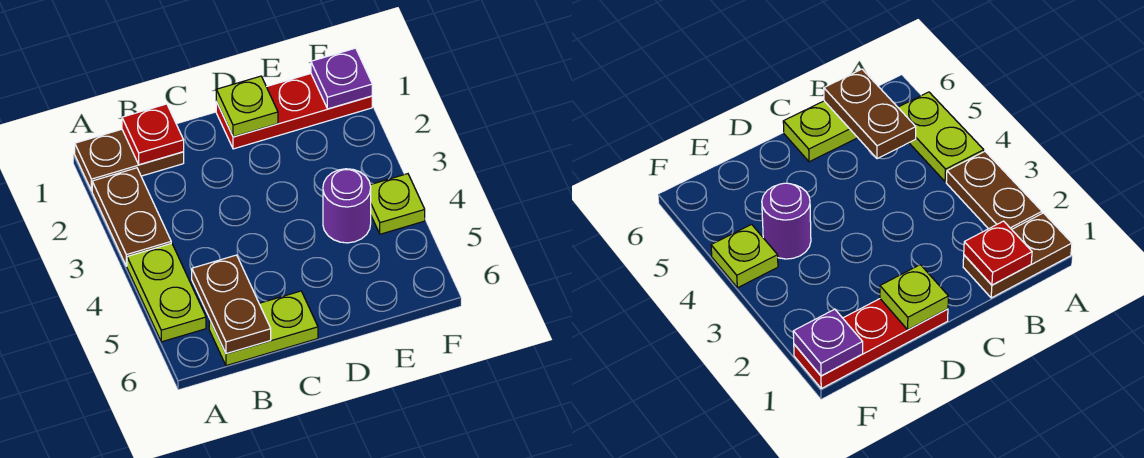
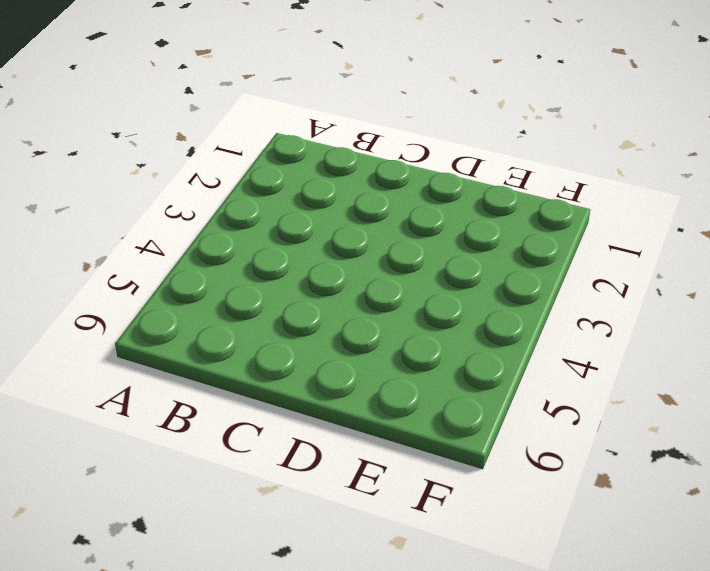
none -> brown plate A1:B1 level 1
none -> brown plate A2:A3 level 1

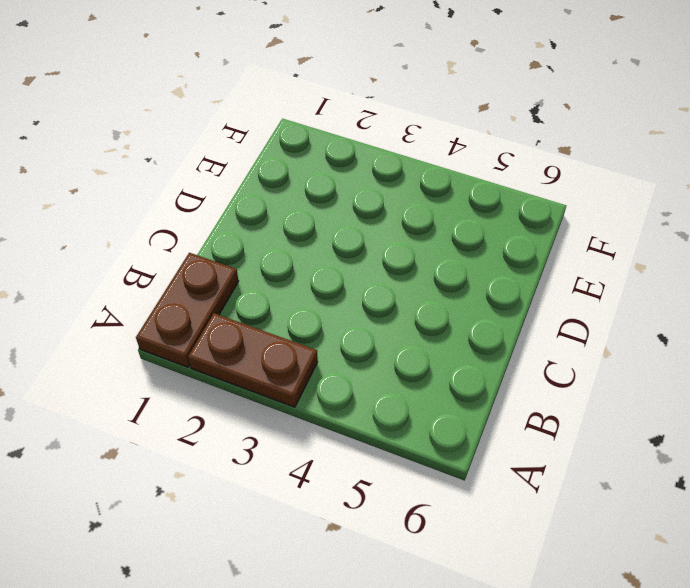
none -> lime plate A4:A5 level 1
none -> lime plate B6:C6 level 1

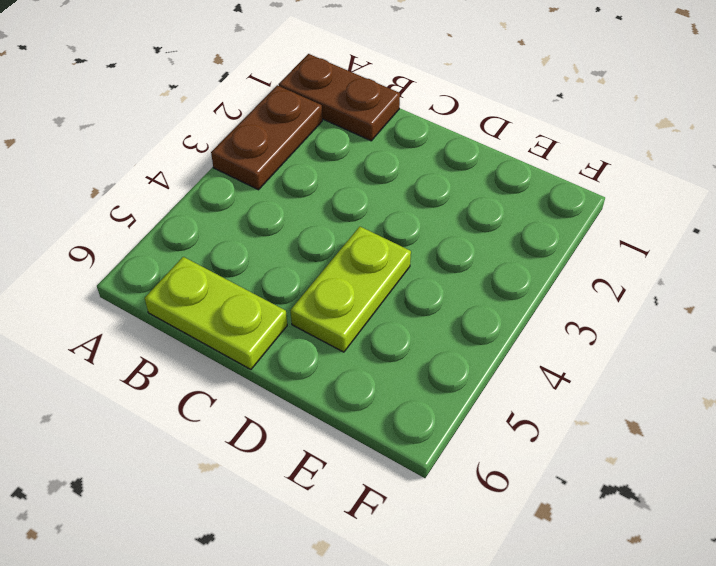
lime plate D4:D5 level 1 -> lime plate A4:A5 level 1
none -> red plate D1:F1 level 1
none -> purple round brick E4 level 1

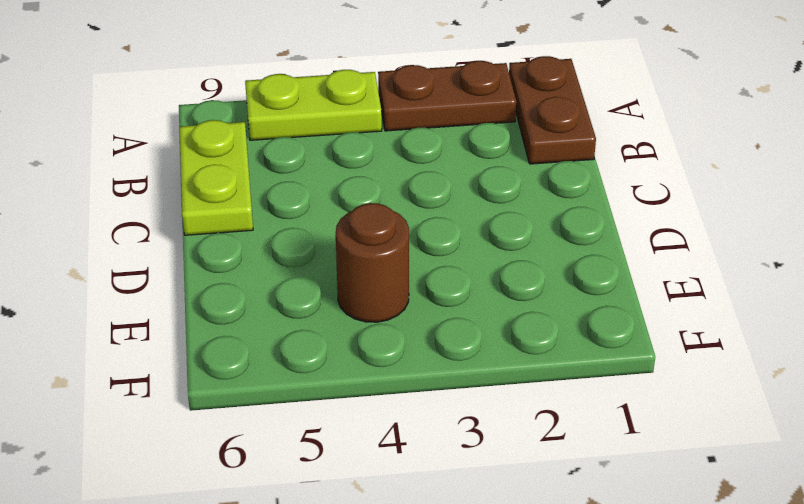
brown round brick E4 level 1 -> purple round brick E4 level 1
none -> red plate D1:F1 level 1
none -> lime plate F4 level 1

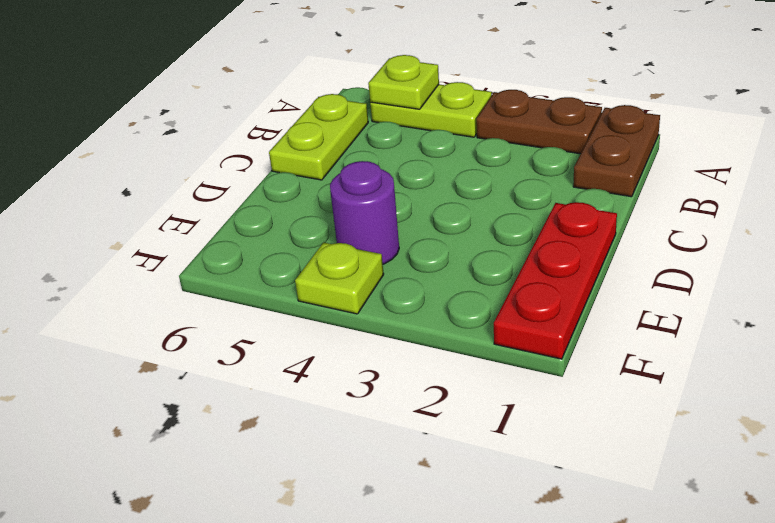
lime plate A5 level 2 -> lime plate D1 level 2
none -> red plate B1 level 2
none -> brown plate B5:B6 level 2

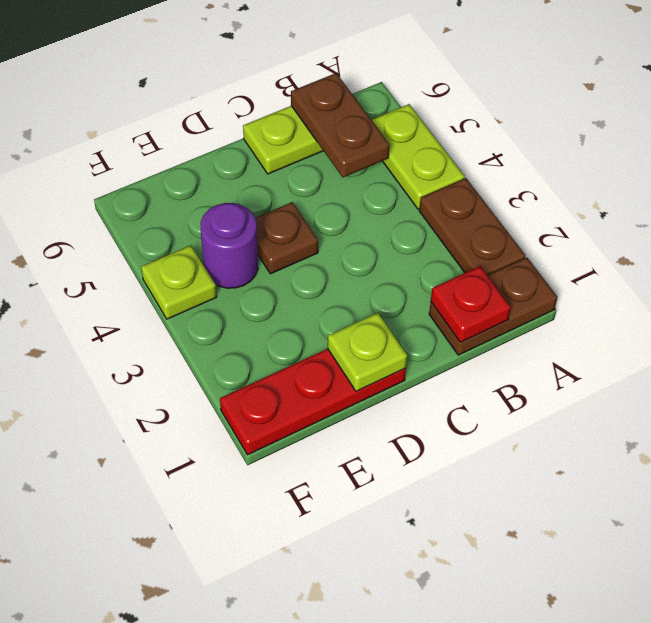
brown plate D4 level 1 -> none
none -> purple plate F1 level 2

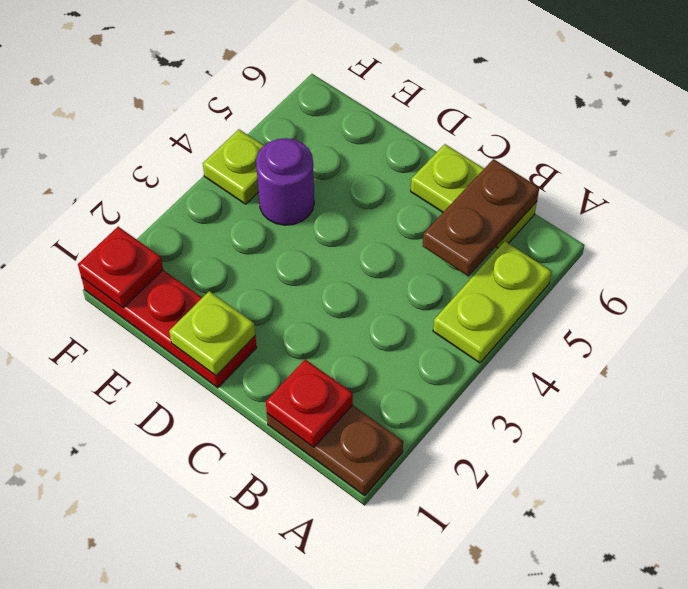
red plate F1 level 2 -> purple plate F1 level 2
none -> brown plate A2:A3 level 1

